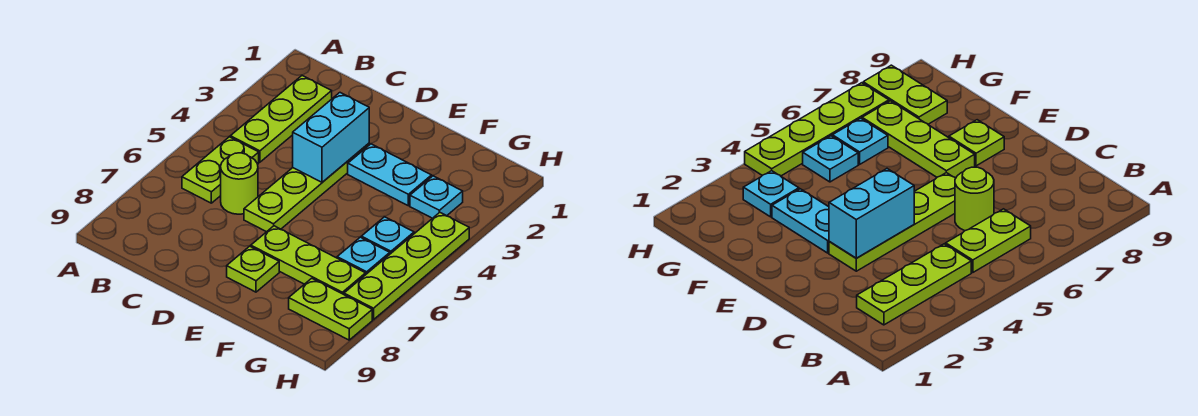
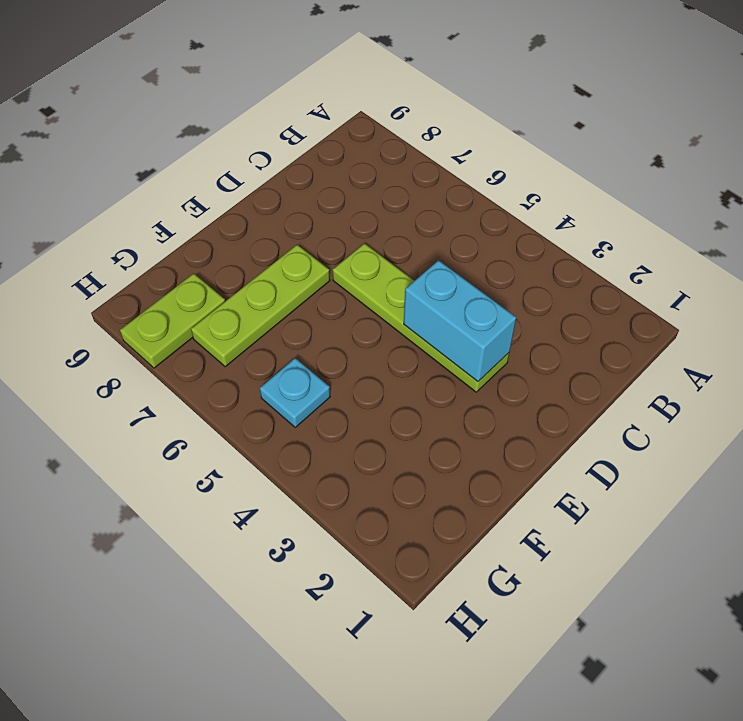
none -> lime plate B2:B4 level 1
none -> lime plate B5:B6 level 1
none -> lime round brick C6 level 1

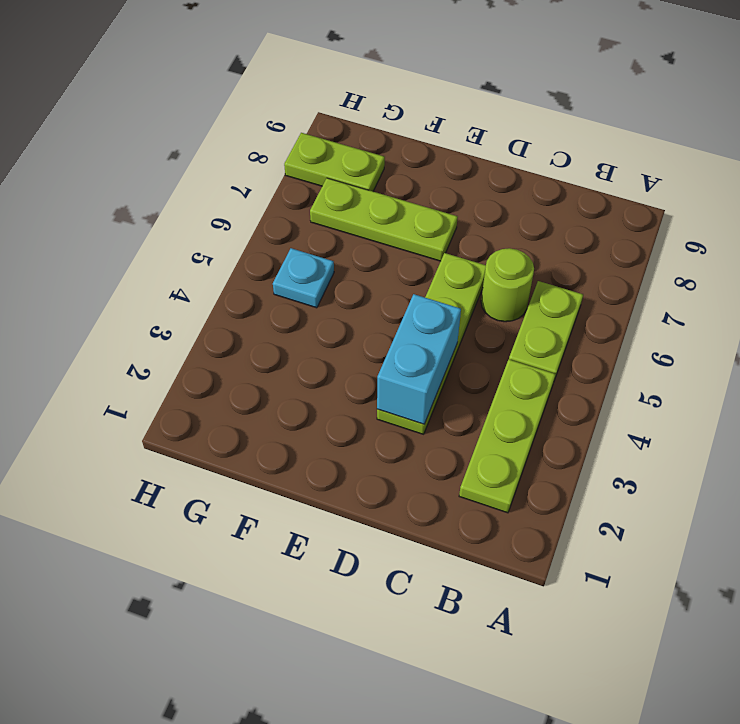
none -> cyan plate E3:F3 level 1
none -> lime plate E8 level 1
none -> cyan plate G3 level 1

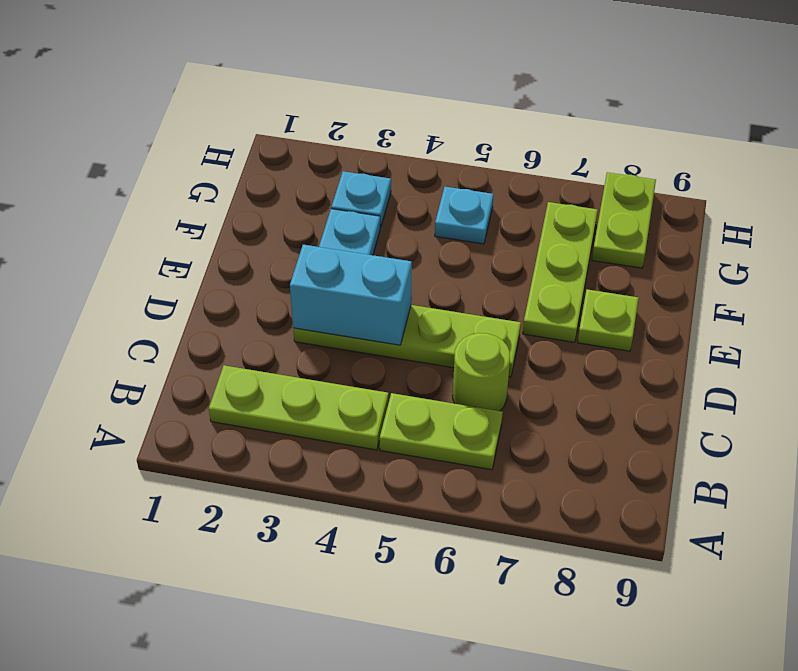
none -> cyan plate G6 level 1
none -> lime plate H4:H7 level 1

